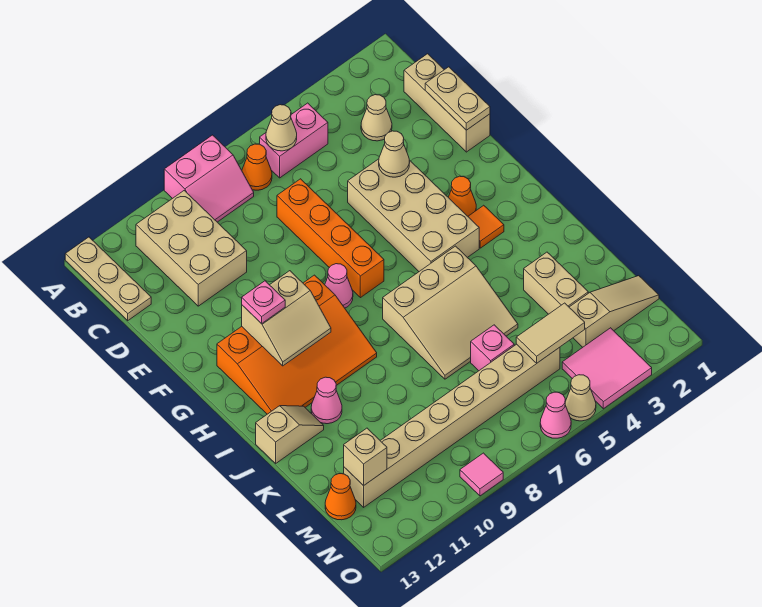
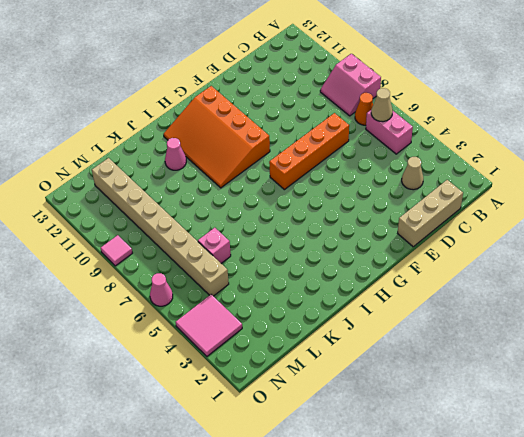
none -> tan plate A13:C13 level 1
none -> tan brick B10:D11 level 1
none -> tan brick E4:H5 level 1
none -> orange cone G3 level 1

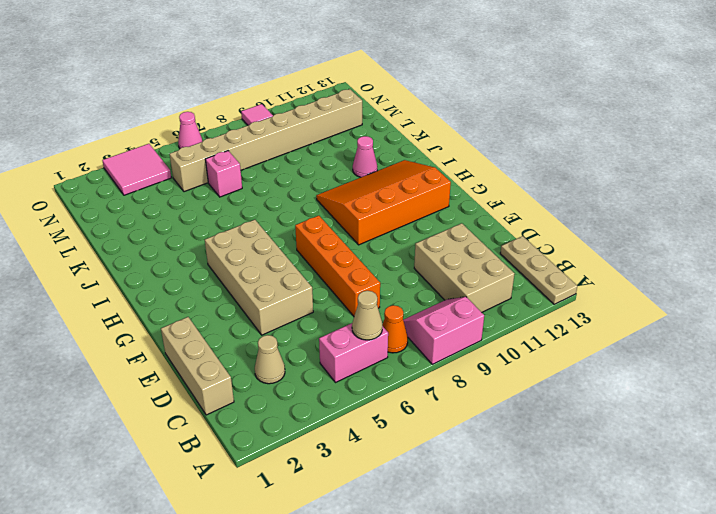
none -> orange cone G3 level 1
none -> pink cone G8 level 1
none -> orange tile H3 level 1
none -> tan slope I5:K7 level 1 top I

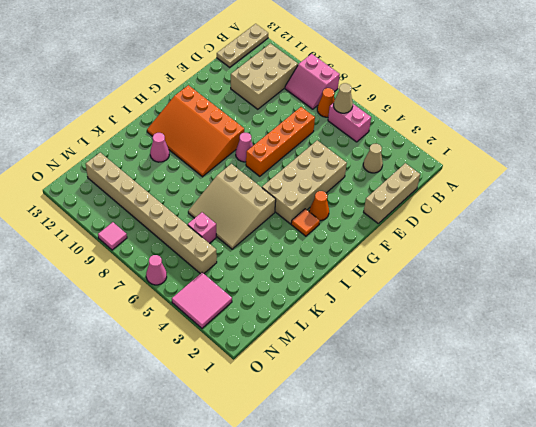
none -> tan slope J12:J13 level 1 top 13
none -> tan brick K3:L3 level 1
none -> tan slope M1:M3 level 1 top 3
none -> orange cone M13 level 1

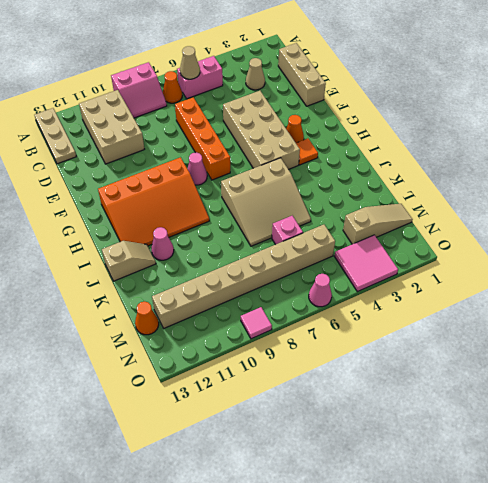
none -> tan brick K3:L3 level 1
none -> tan cone O5 level 1
none -> tan plate D1:E1 level 2
none -> tan cone E4 level 2

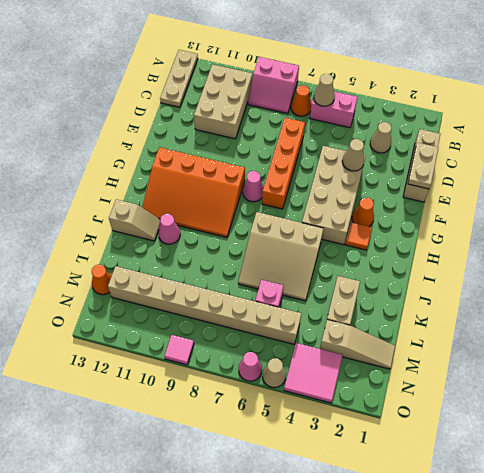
none -> tan slope G10:H11 level 2 top G
none -> tan tile M4:M5 level 2
none -> tan brick M12 level 2
none -> pink plate G11 level 3

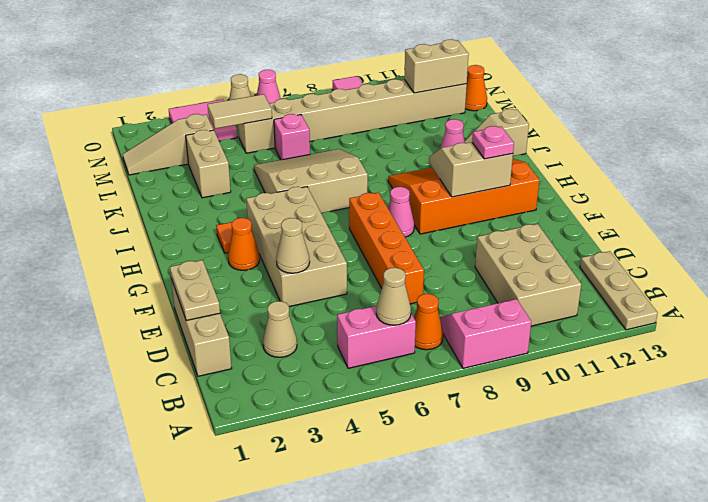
tan brick M11:M12 level 2 -> tan brick M12 level 2

